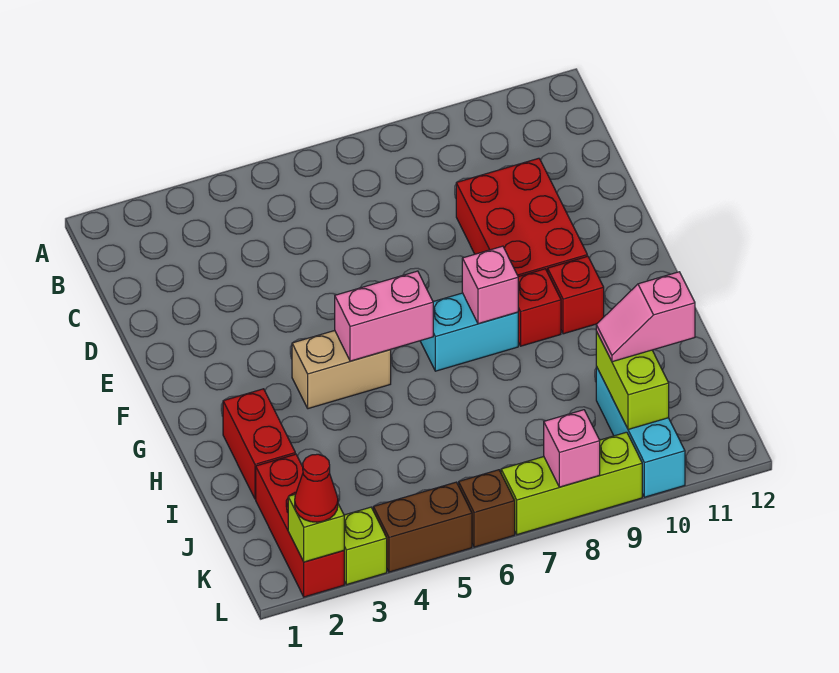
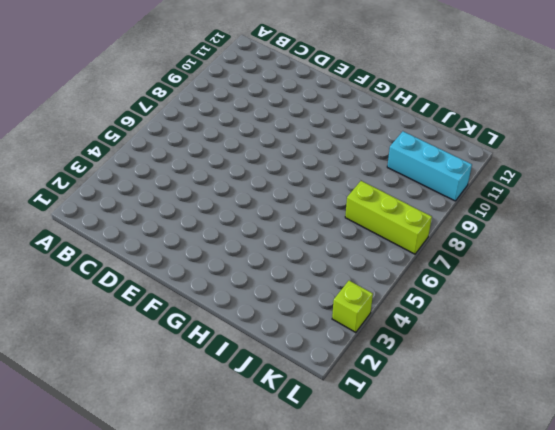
lime brick J7:L7 level 1 -> lime brick L7:L9 level 1
none -> red brick D9:F10 level 1
none -> tan brick G4:G5 level 1
none -> cyan brick G7:G8 level 1

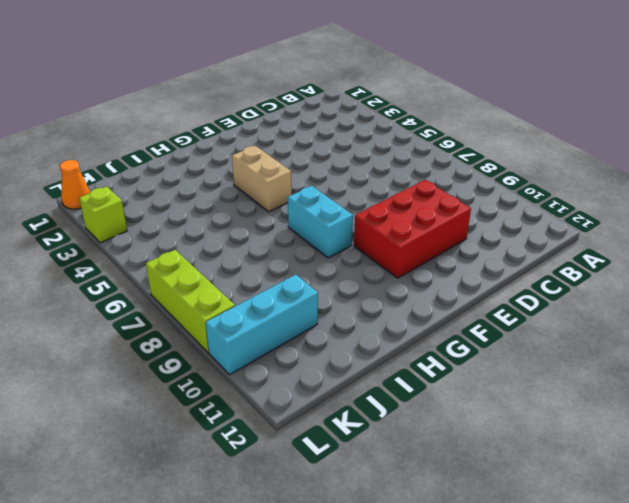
orange cone L1 level 1 -> none
none -> red brick G9 level 1
none -> red brick G10 level 1
none -> red brick H2:I2 level 1

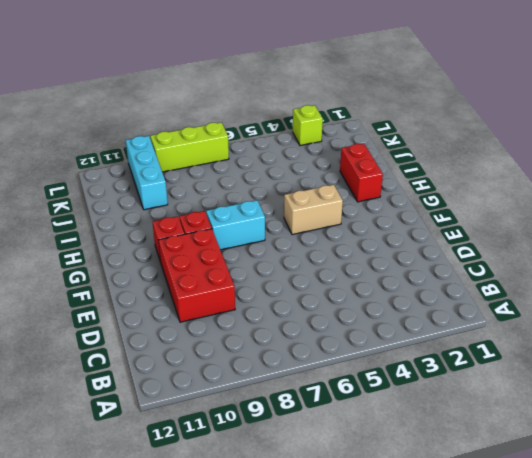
none -> red brick J2:L2 level 1
none -> brown brick L4:L5 level 1
none -> brown brick L6 level 1

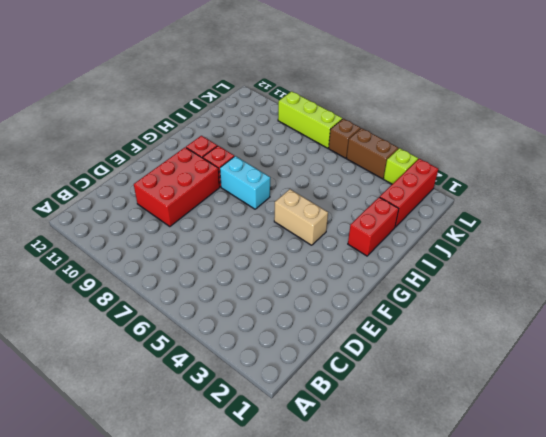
none -> cyan brick J10:L10 level 1
none -> pink brick G5:G6 level 2
none -> pink brick G8 level 2

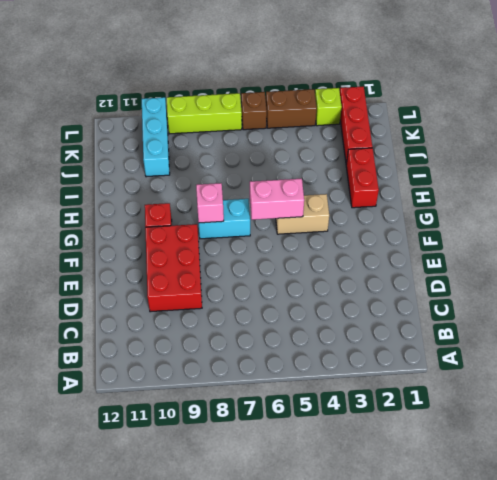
none -> red brick G9 level 1
none -> lime brick J10:K10 level 2
none -> lime brick L2 level 2

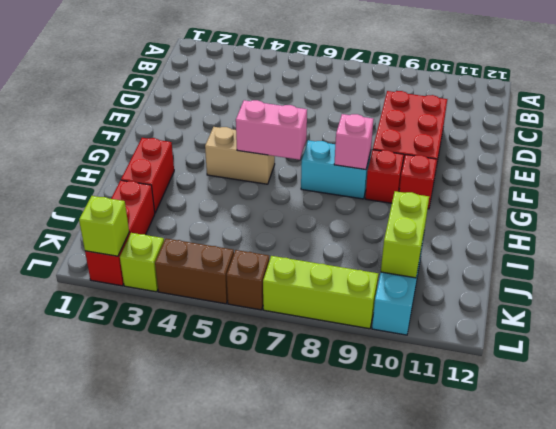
none -> pink brick L8 level 2
none -> pink slope J10:J11 level 3 top 11
none -> red cone L2 level 3

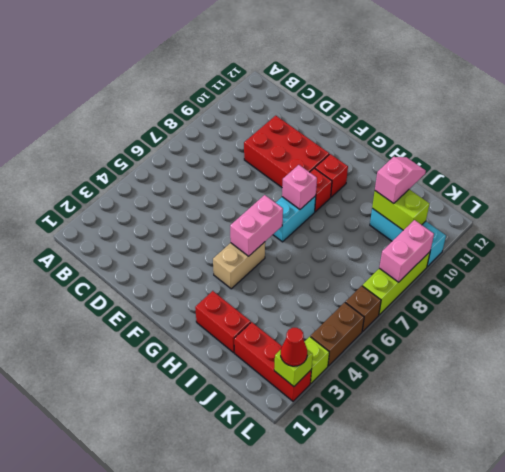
pink slope J10:J11 level 3 top 10 -> pink slope J10:J11 level 3 top 11
pink brick L8:L9 level 2 -> pink brick L8 level 2

